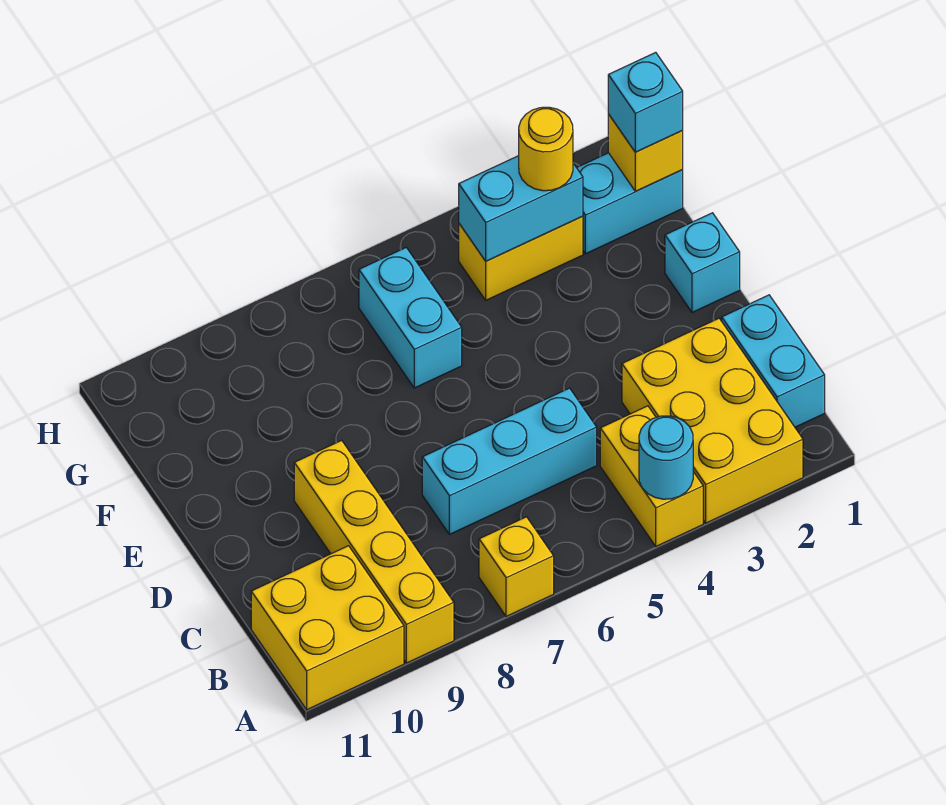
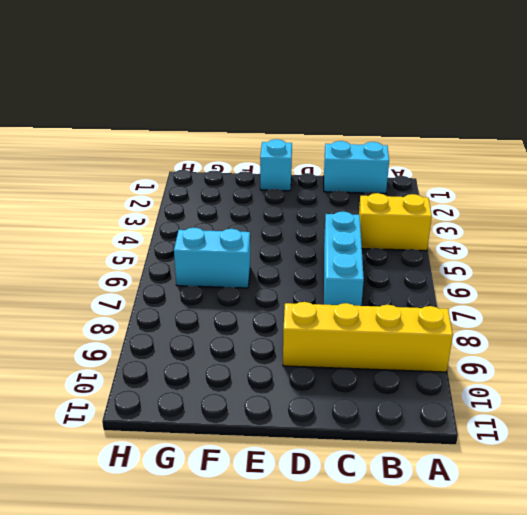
none -> yellow brick A2:C3 level 1
none -> yellow brick A7 level 1
none -> yellow brick A10:B11 level 1

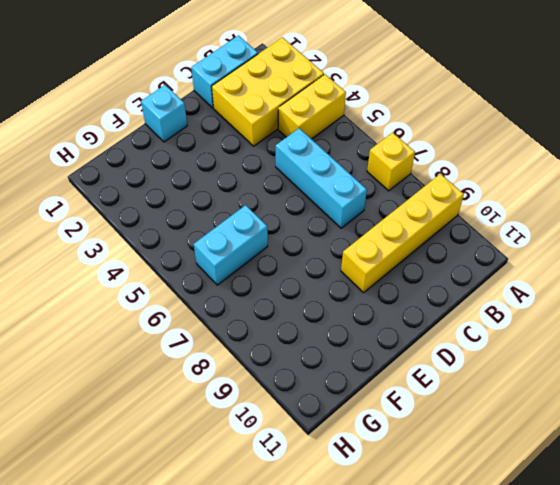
none -> yellow brick A10:B11 level 1
none -> cyan brick G1:G2 level 1
none -> yellow brick G3:G4 level 1

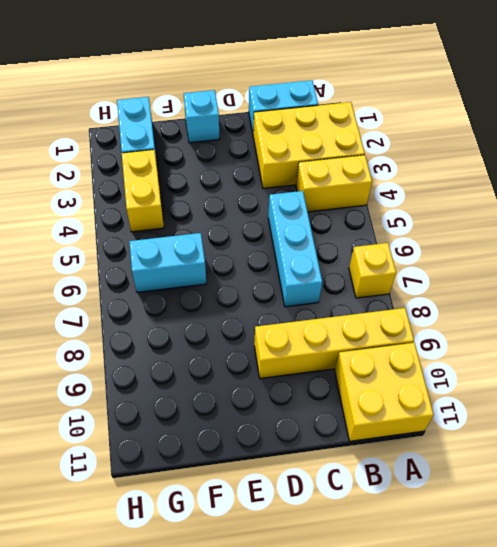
none -> cyan round brick A4 level 2
none -> yellow brick G1 level 2
none -> cyan brick G3:G4 level 2

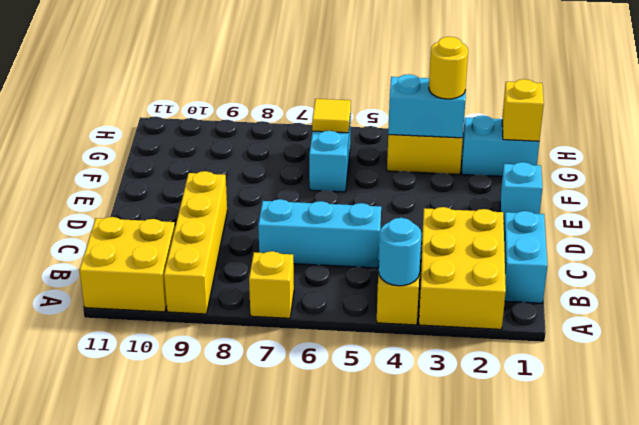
yellow tile G6 level 2 -> none
none -> cyan brick G1 level 3

